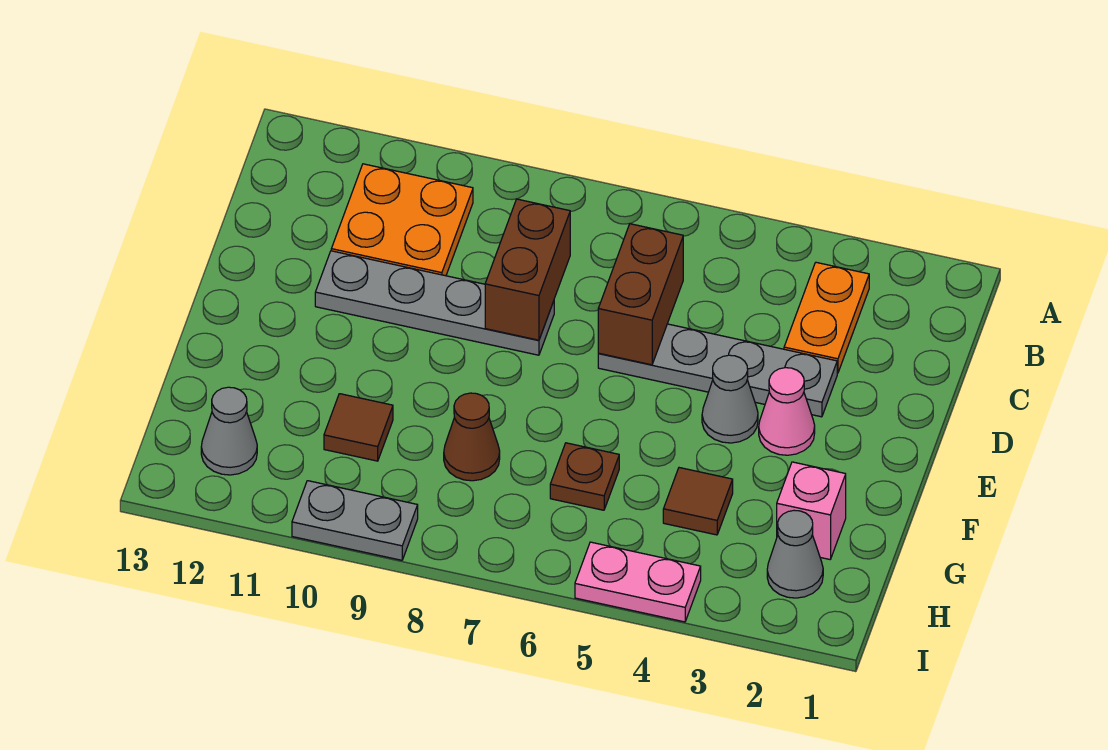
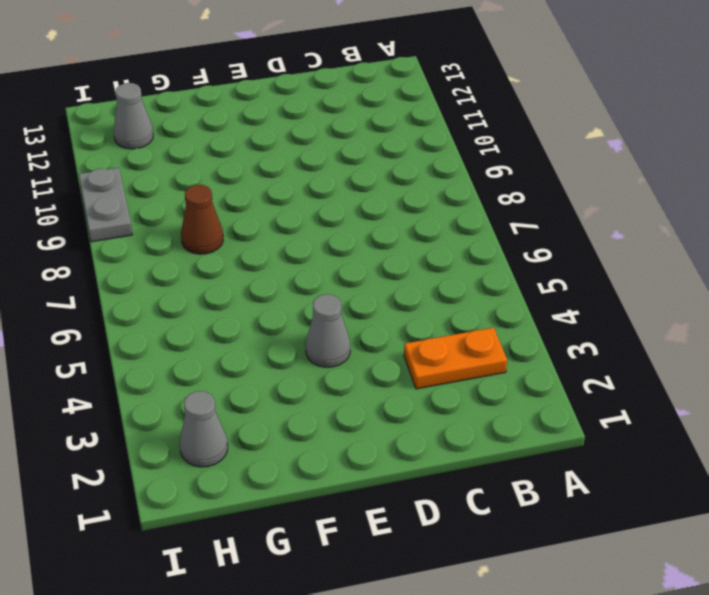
none -> orange plate B10:C11 level 1
none -> grey plate D3:D6 level 1
none -> grey plate D8:D11 level 1

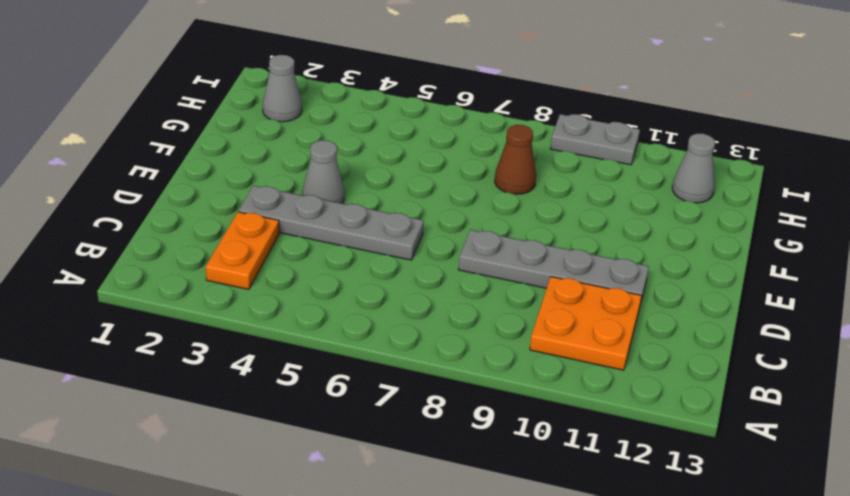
none -> pink cone E3 level 1
none -> pink brick G2 level 1
none -> brown tile G4 level 1

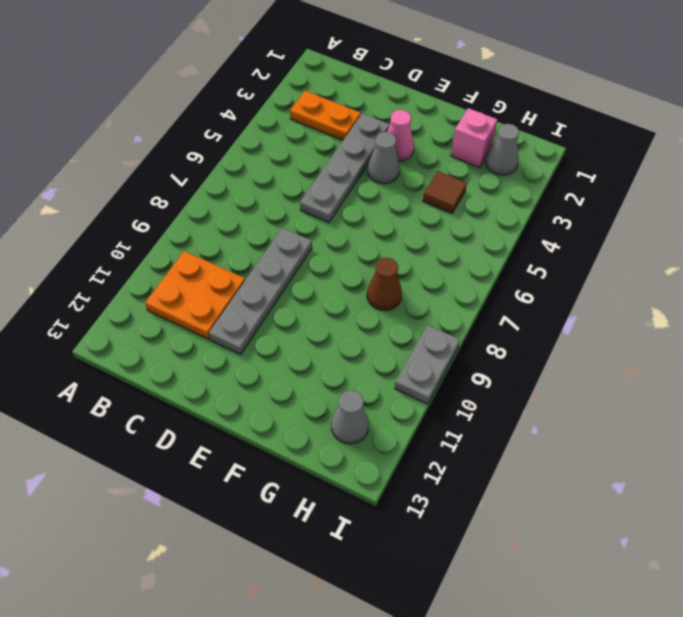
none -> brown plate G6 level 1
none -> brown tile G10 level 1
none -> pink plate I4:I5 level 1

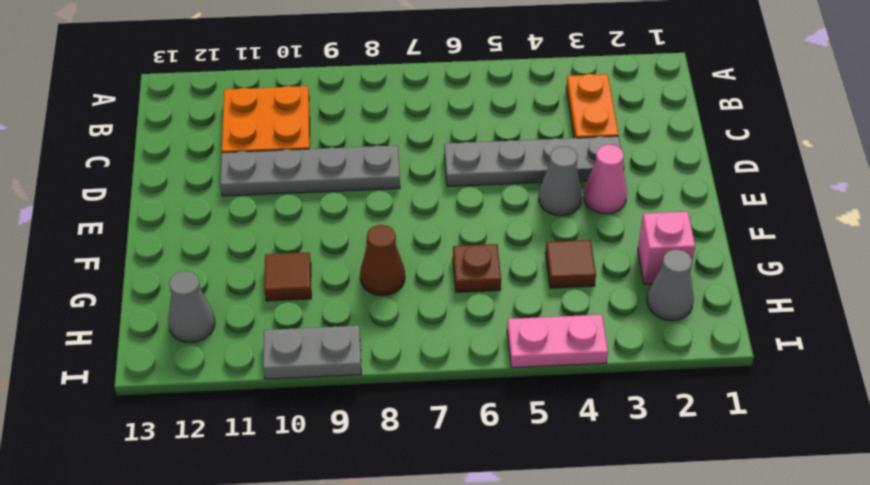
none -> brown brick C6:D6 level 2
none -> brown brick C8:D8 level 2

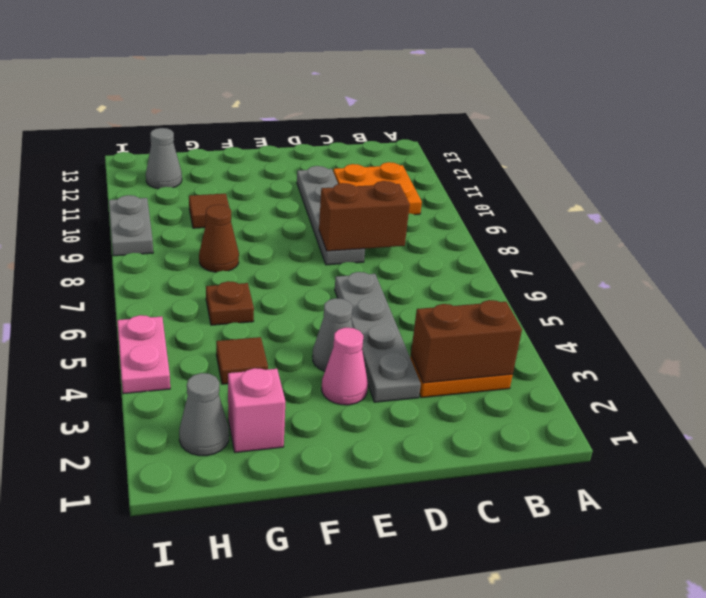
brown brick B3:C3 level 2 -> brown brick C6:D6 level 2

